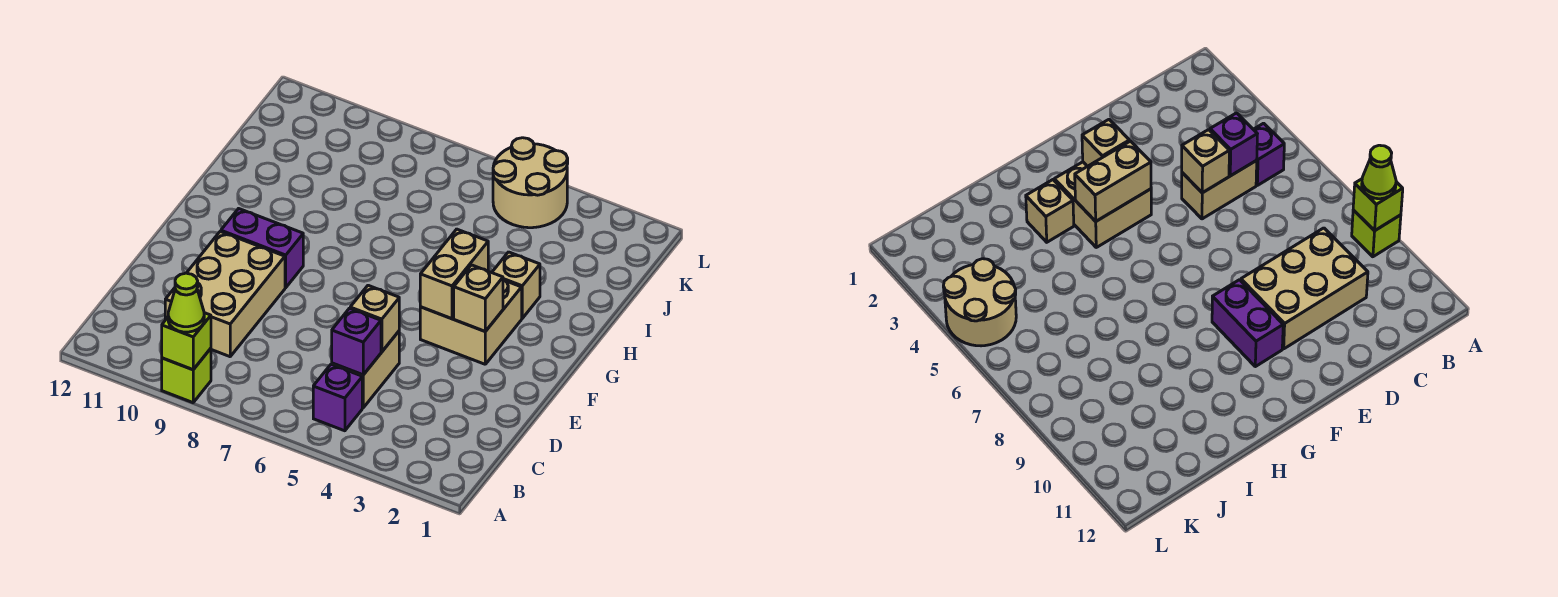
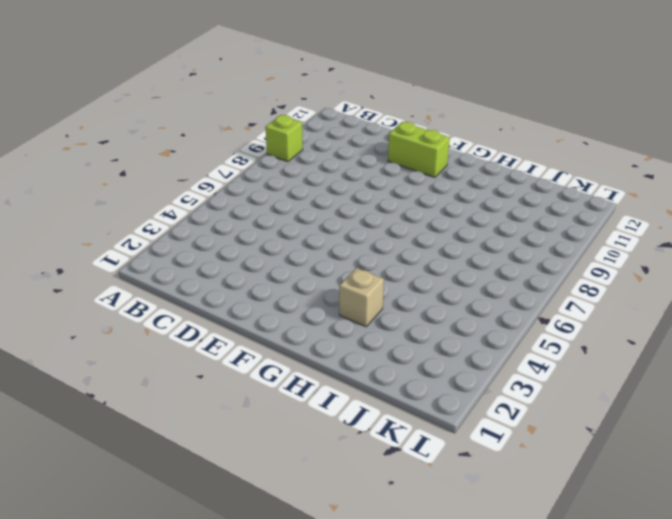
lime brick E11:F11 level 1 -> none
none -> purple brick B5 level 1
none -> tan brick C5:D5 level 1
none -> tan brick C9:E10 level 1

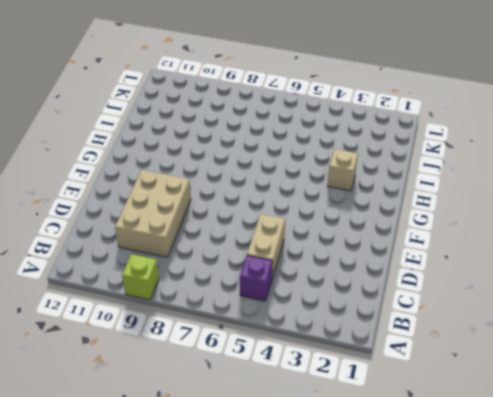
none -> tan brick F3:G4 level 1
none -> purple brick F9:F10 level 1
none -> tan round brick K4:L5 level 1

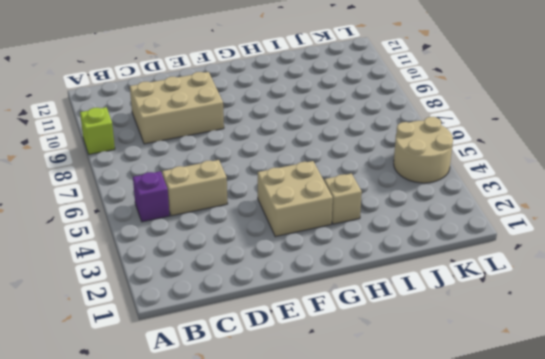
none -> purple brick F9:F10 level 1
none -> lime brick A9 level 2
none -> purple brick C5 level 2

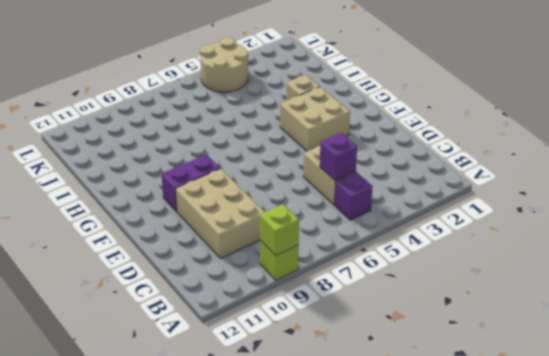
none -> tan brick D5 level 2
none -> tan brick F3 level 2
none -> tan brick F4:G4 level 2

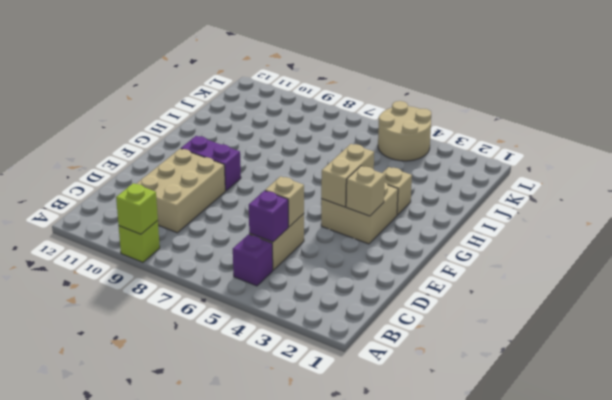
none -> lime cone A9 level 3

